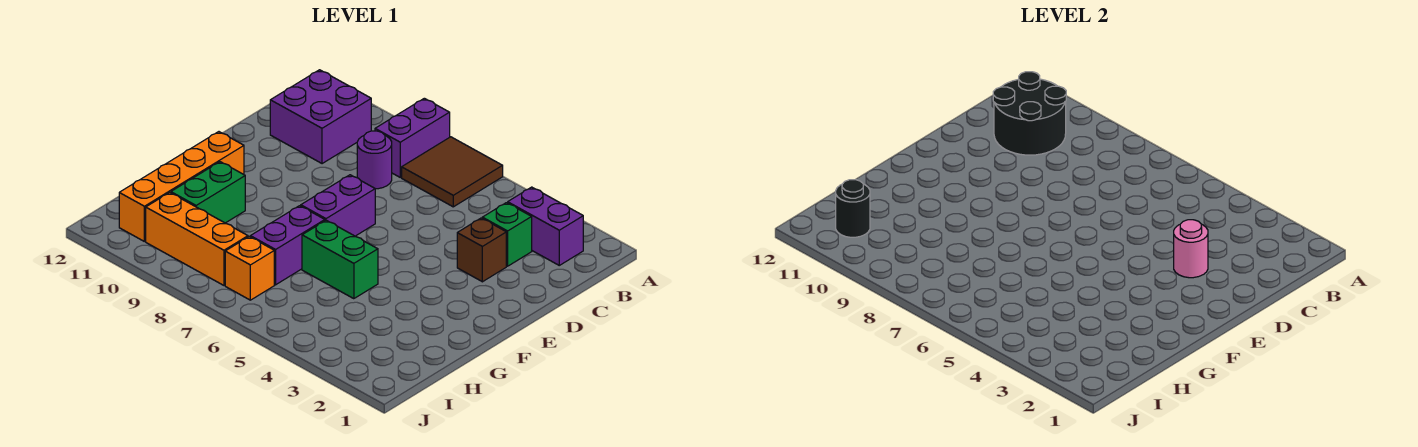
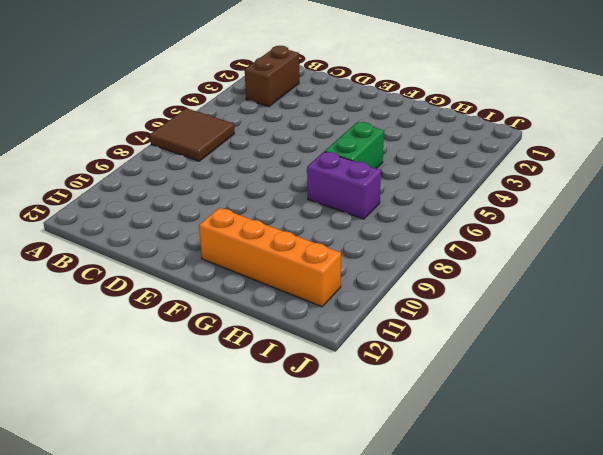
brown brick B2:B3 level 1 -> purple brick B2:B3 level 1
none -> purple brick A8:B8 level 1
none -> purple brick B10:C11 level 1
none -> green brick C3 level 1

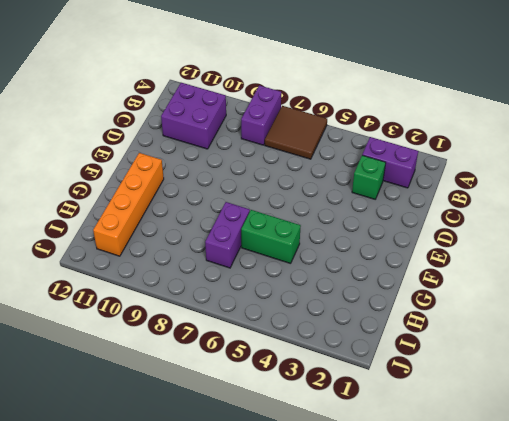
none -> purple round brick C8 level 1
none -> brown brick D3 level 1
none -> purple brick E7:F7 level 1

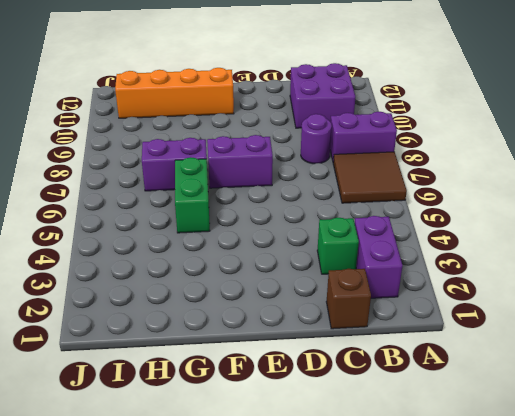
brown brick C1 level 1 -> brown brick D3 level 1
none -> green brick G10:H10 level 1
none -> orange brick I7 level 1
none -> orange brick I8:I10 level 1

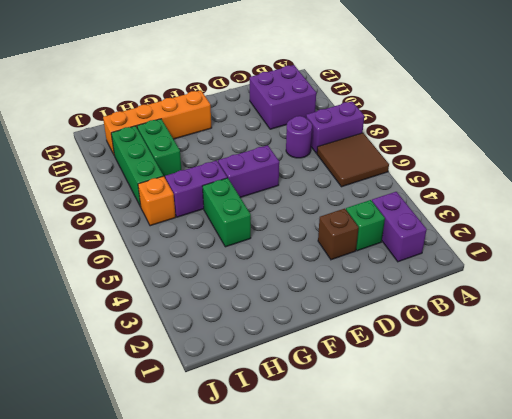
green brick H9:H10 level 1 -> green brick G10:H10 level 1
green brick I8:I10 level 1 -> orange brick I8:I10 level 1
none -> black round brick B10:C11 level 2
none -> pink round brick D3 level 2
none -> black round brick I11 level 2

